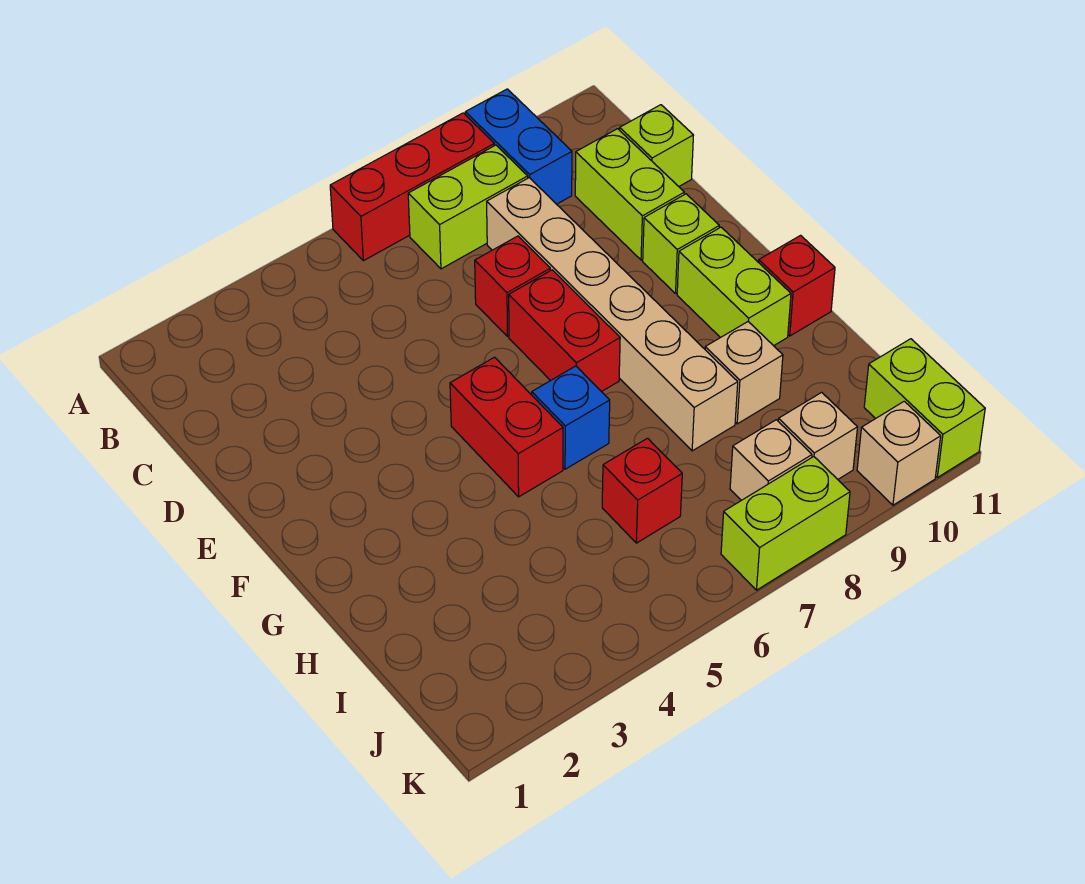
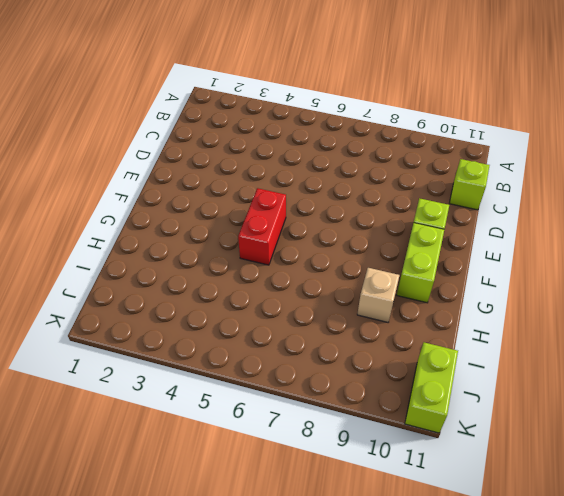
none -> red brick A6:A8 level 1
none -> blue brick A9:B9 level 1
none -> lime brick B7:B8 level 1

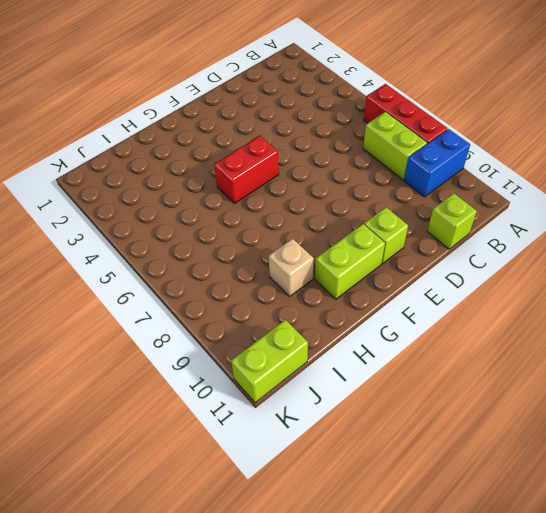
none -> tan brick C8:H8 level 1
none -> lime brick C10:D10 level 1
none -> red brick D7 level 1

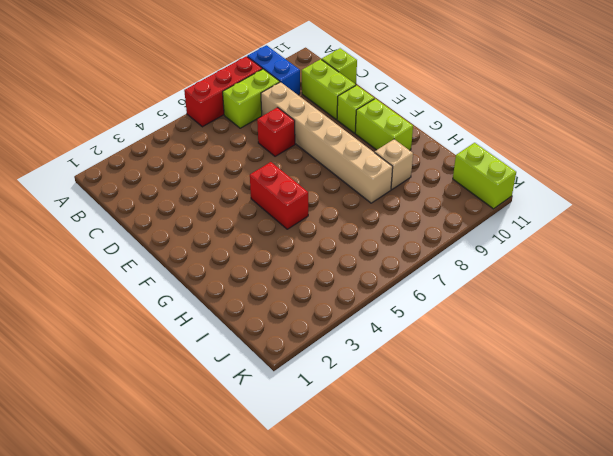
none -> red brick E7:F7 level 1
none -> blue brick G6 level 1
none -> red brick G11 level 1

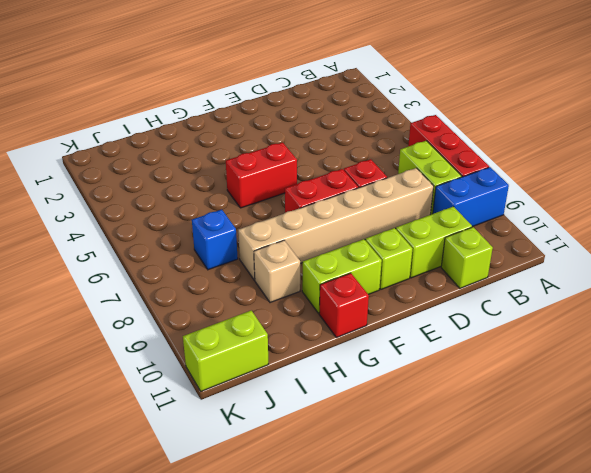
blue brick I7 level 1 -> blue brick G6 level 1
none -> red brick I6 level 1
none -> tan brick J8 level 1
none -> tan brick J9 level 1

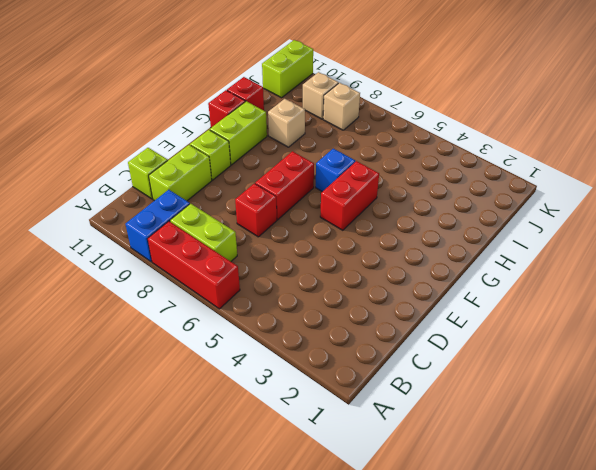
red brick H11 level 1 -> red brick I6 level 1
none -> tan brick C8:H8 level 1
none -> lime brick K7:K8 level 1
none -> tan brick K10 level 1

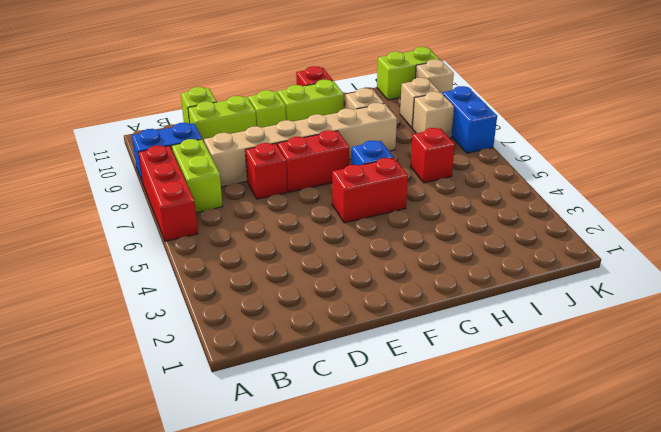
blue brick K7:K8 level 1 -> lime brick K7:K8 level 1

